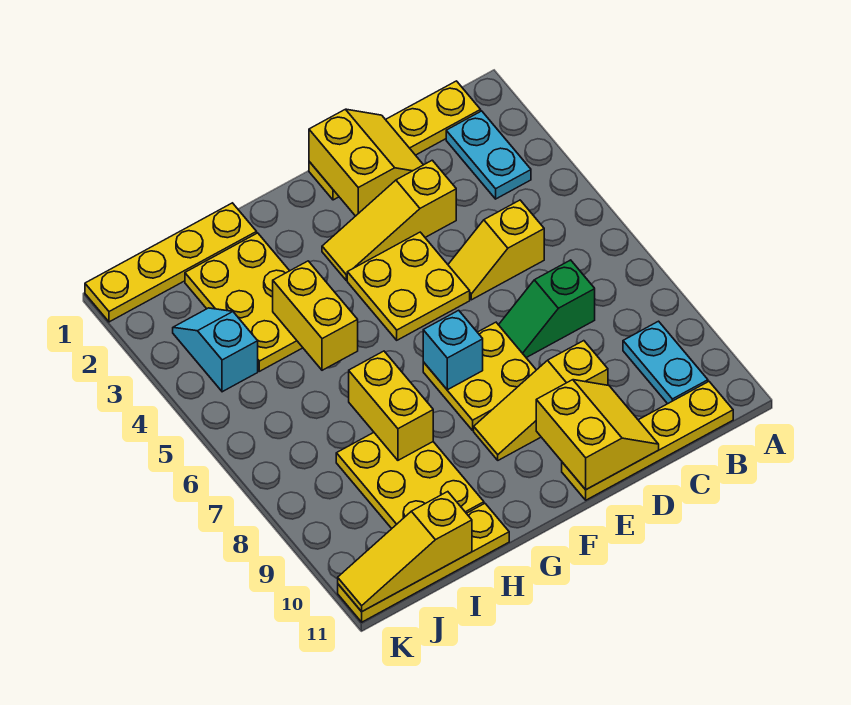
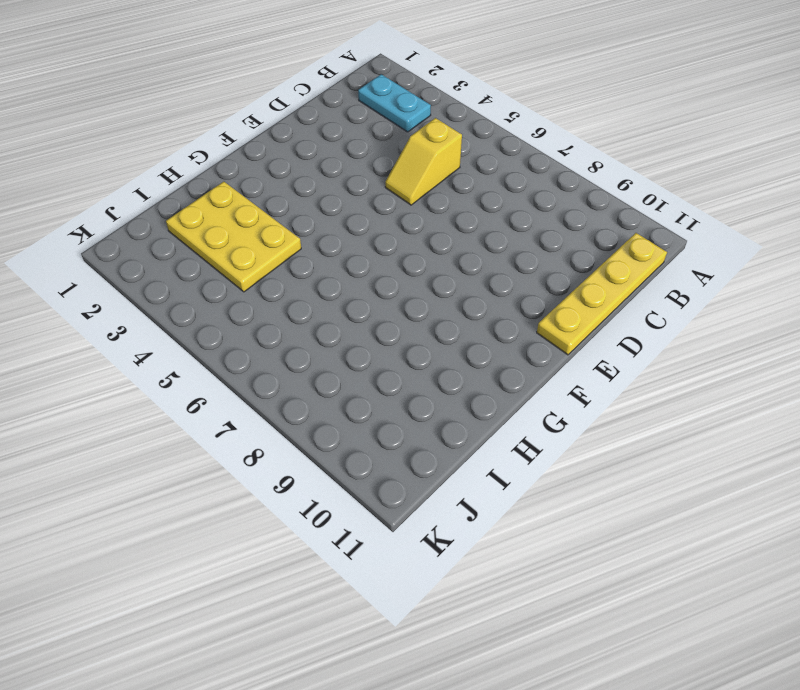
none -> yellow plate B1:E1 level 1
none -> cyan plate B9:B10 level 1
none -> green slope C7:D7 level 1 top C

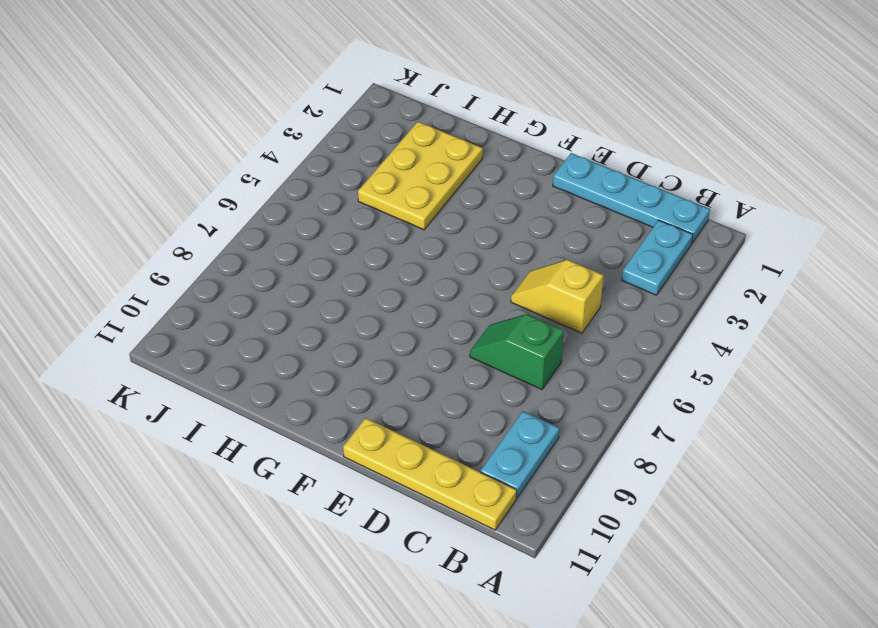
cyan plate B1:E1 level 1 -> yellow plate B1:E1 level 1
none -> yellow slope D3:F3 level 1 top D
none -> yellow slope D9:F9 level 1 top D
none -> yellow plate E4:F5 level 1

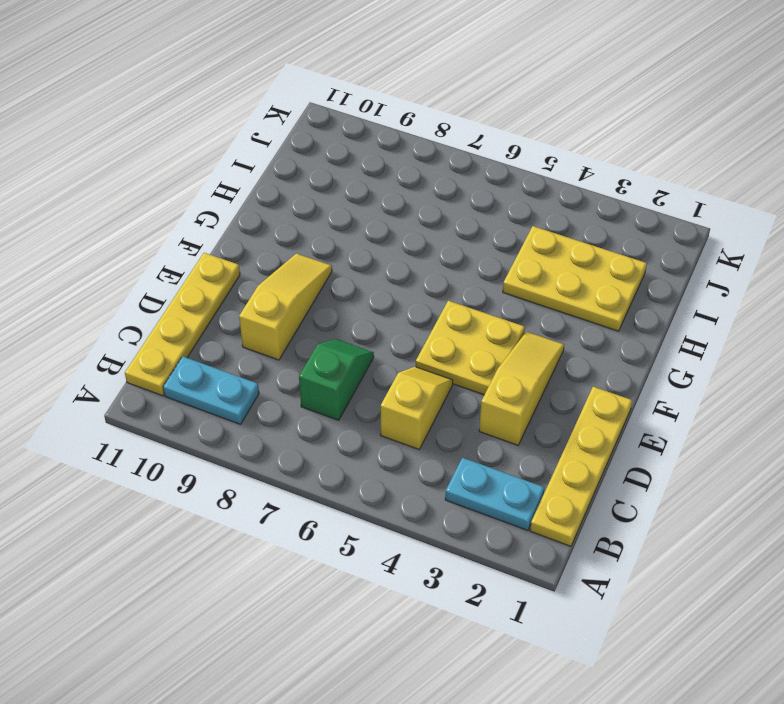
none -> yellow plate E7:F8 level 1
none -> yellow plate H1:K1 level 1
none -> yellow plate H8:I10 level 1

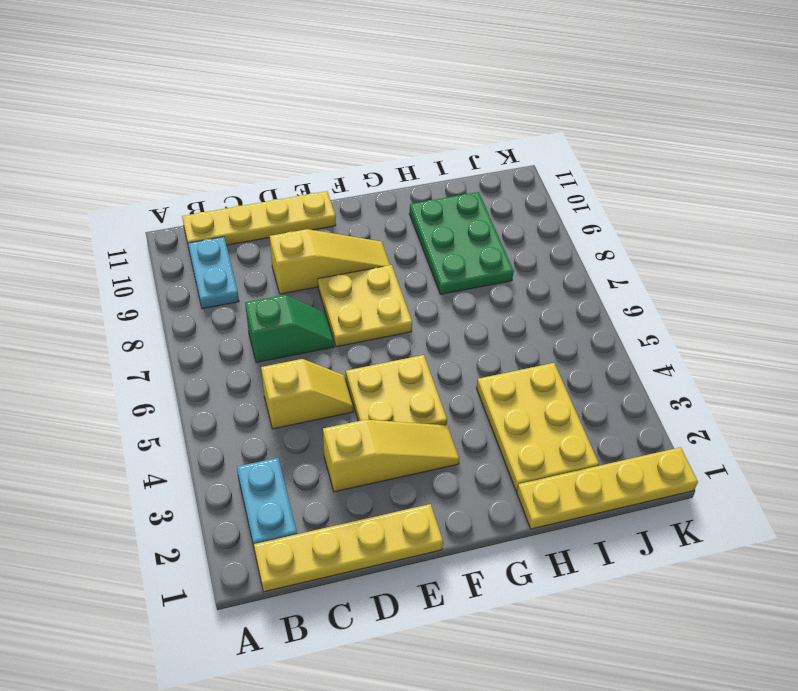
green plate H8:I10 level 1 -> yellow plate H8:I10 level 1
none -> yellow plate H11:K11 level 1
none -> cyan slope J3:J4 level 1 top 4
none -> yellow slope D1:E2 level 2 top E

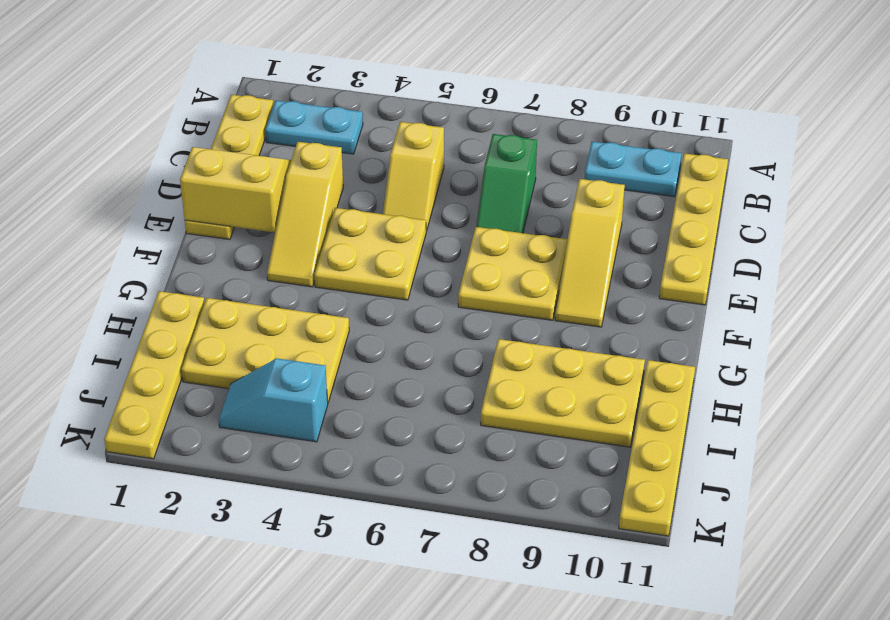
none -> yellow slope D10:E11 level 2 top E
none -> cyan brick F7 level 2
none -> yellow brick H4:H5 level 2

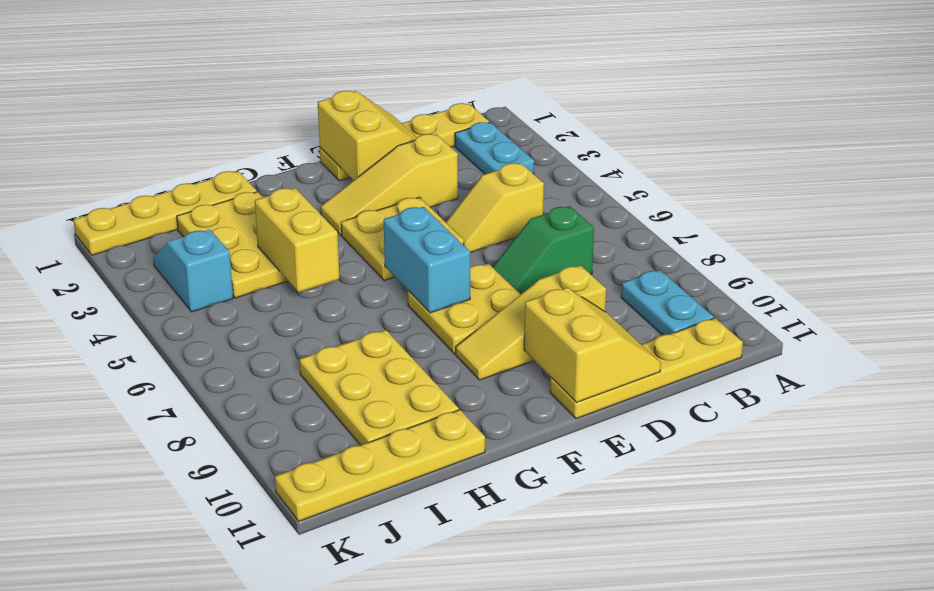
cyan brick F6:F7 level 2 -> cyan brick F7 level 2
none -> yellow brick H7:H8 level 2
none -> yellow slope I11:K11 level 2 top I

